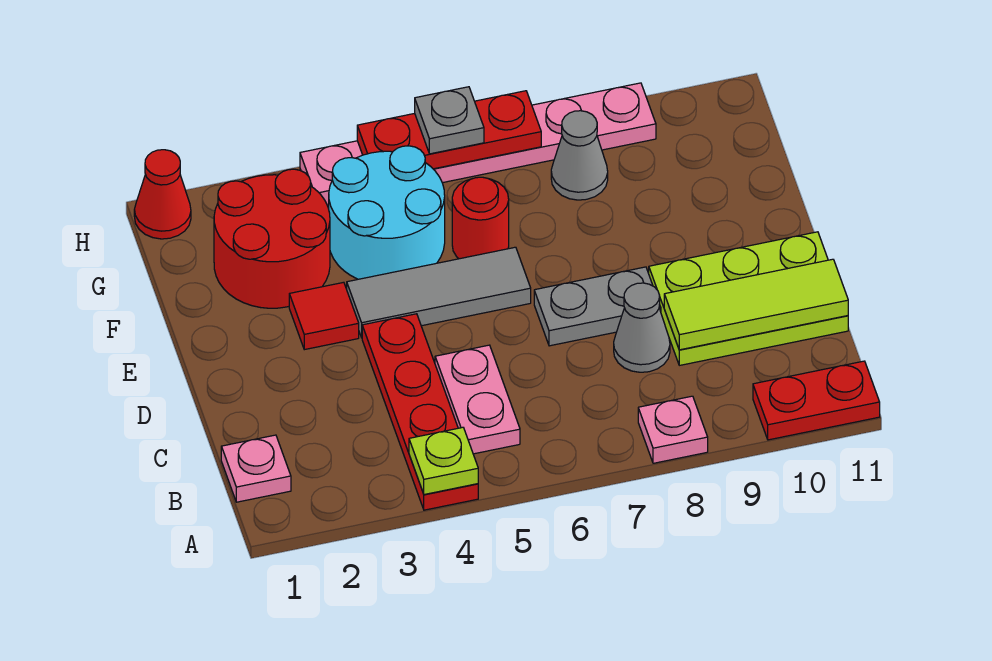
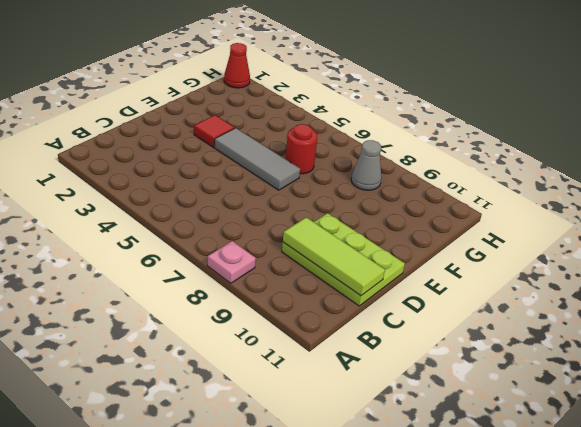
none -> red plate A4:D4 level 1
none -> red plate A10:A11 level 1
none -> pink plate B1 level 1

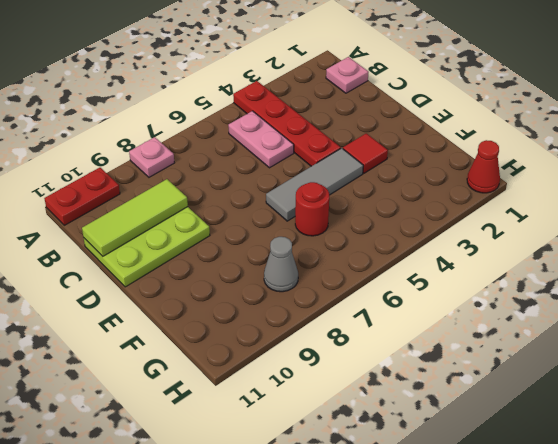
none -> grey cone C8 level 1
none -> grey plate D7:D8 level 1
none -> red round brick F2:G3 level 1

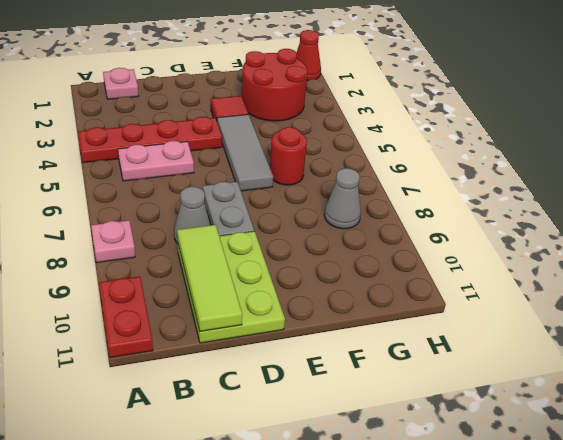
none -> cyan round brick F4:G5 level 1
none -> pink plate H4:H9 level 1
none -> lime plate A4 level 2

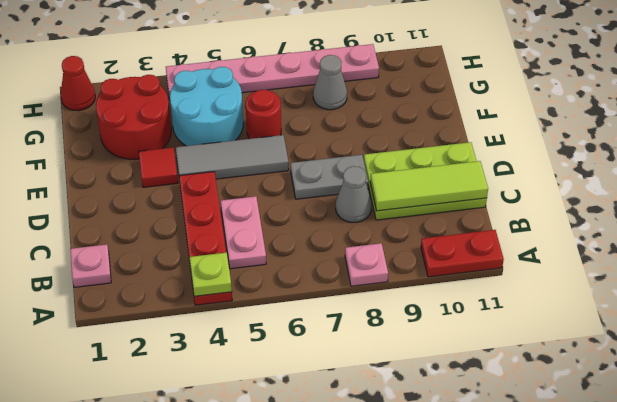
none -> red plate H5:H7 level 2
none -> grey plate H6 level 3

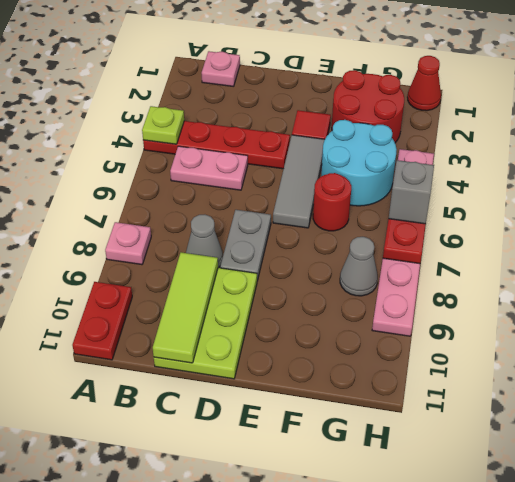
grey brick H6 level 3 -> grey plate H6 level 3

